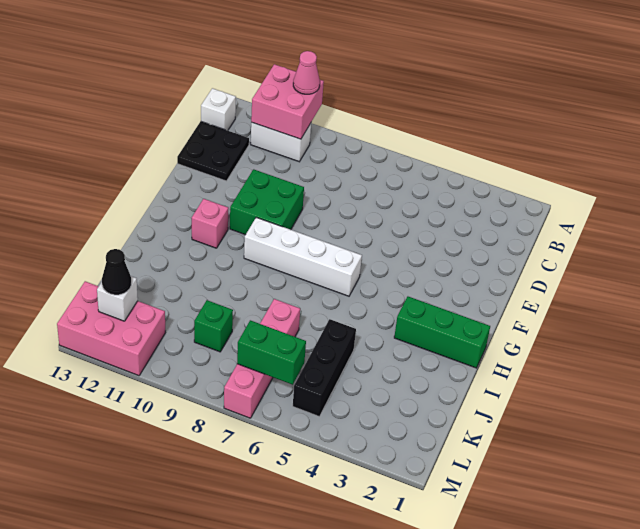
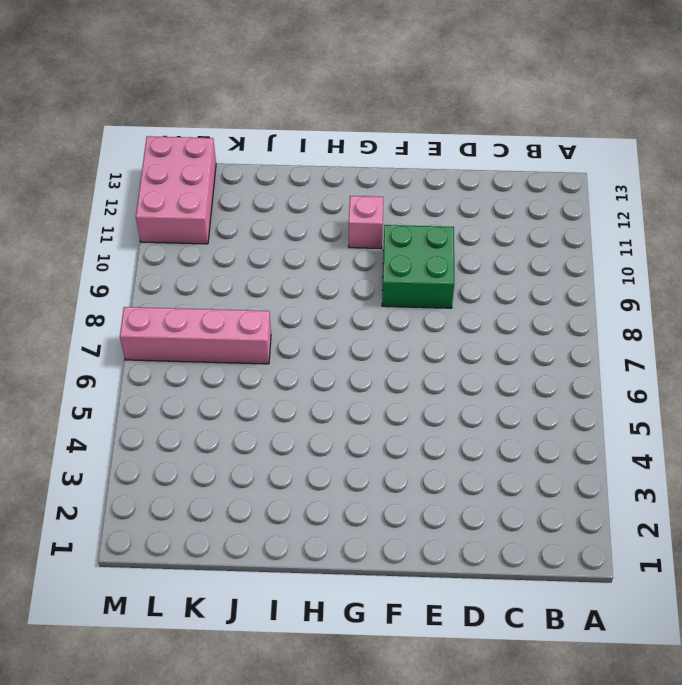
none -> white brick B10:B11 level 1
none -> white brick B13 level 1
none -> black plate C12:D13 level 1

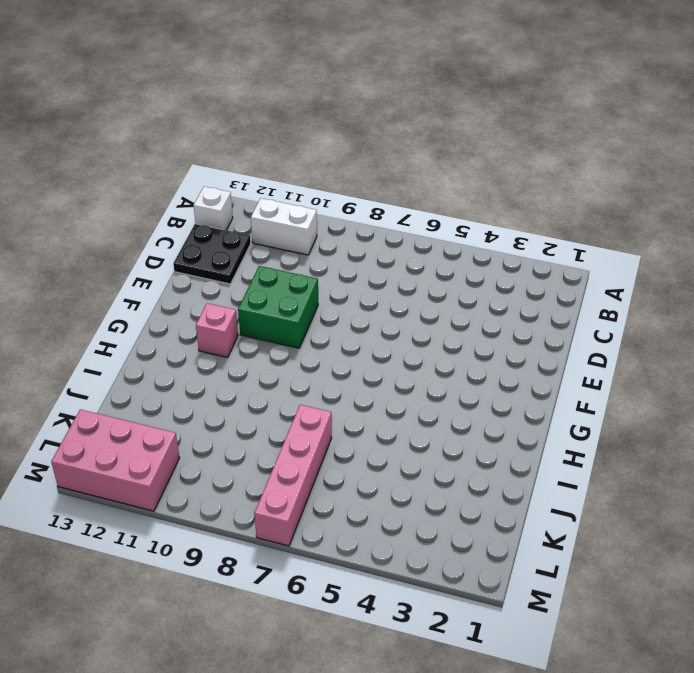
none -> white brick G6:G9 level 1
none -> green brick H1:H3 level 1
none -> black brick J5:L5 level 1

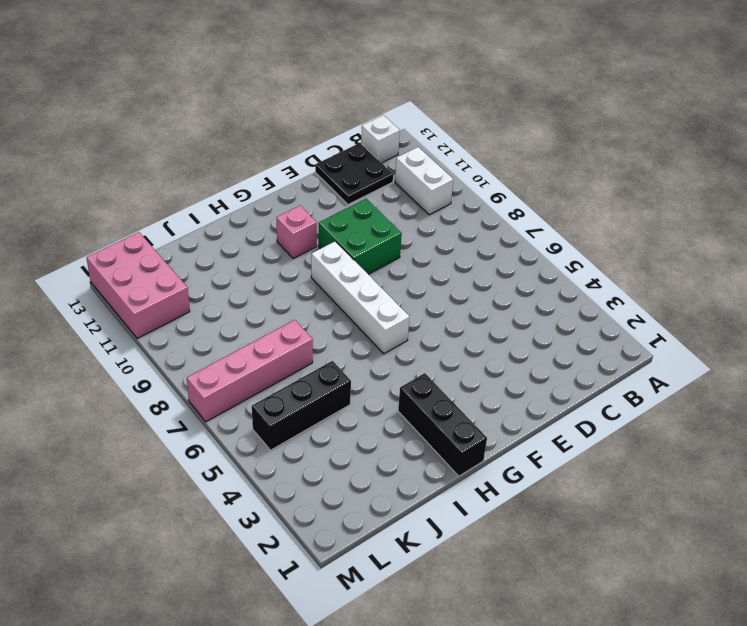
black brick H1:H3 level 1 -> green brick H1:H3 level 1
none -> green brick K9 level 1
none -> pink brick A10:B11 level 2
none -> green brick L6:L7 level 2

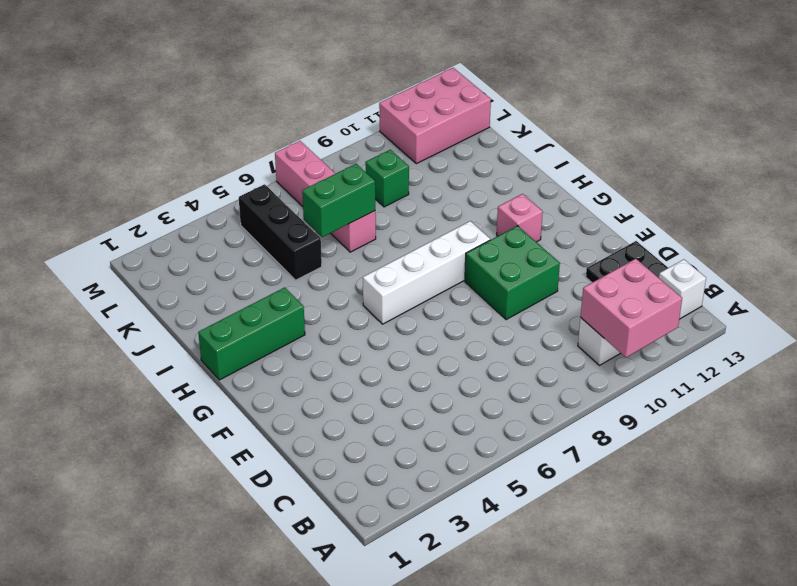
green brick J6:J7 level 2 -> green brick L6:L7 level 2
none -> white brick L12 level 2
none -> pink cone A10 level 3
none -> black cone L12 level 3

